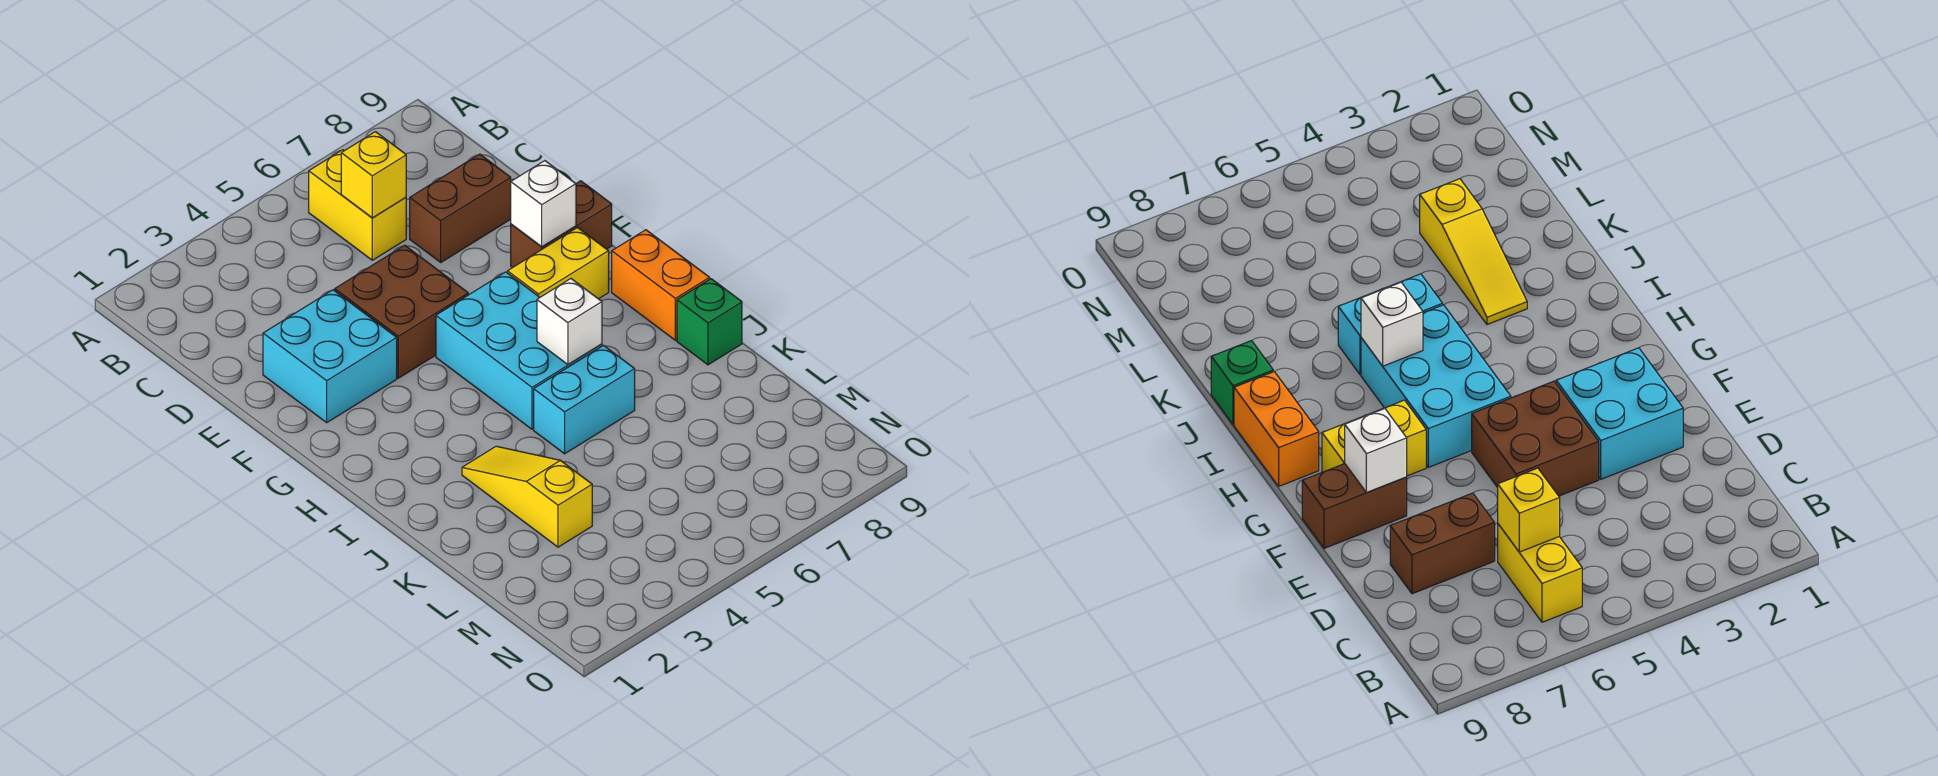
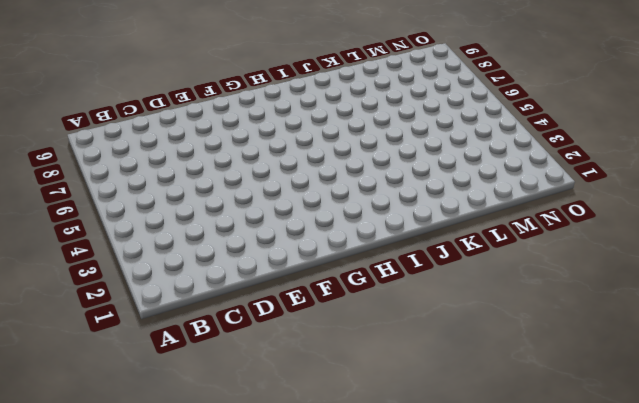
none -> yellow brick B6:C6 level 1
none -> brown brick D7:D8 level 1
none -> cyan brick E2:F3 level 1

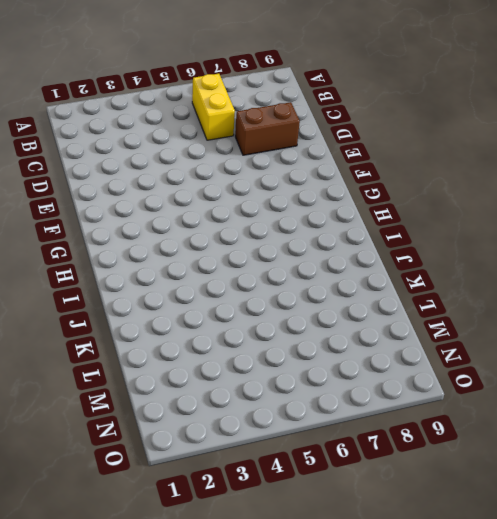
none -> cyan brick E2:F3 level 1
none -> brown brick E4:F5 level 1
none -> brown brick F8:F9 level 1

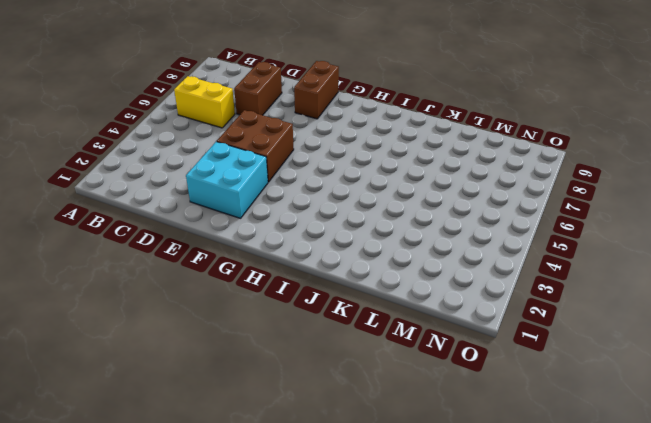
none -> cyan brick G5:I6 level 1
none -> yellow brick G7:G8 level 1
none -> orange brick H9:I9 level 1

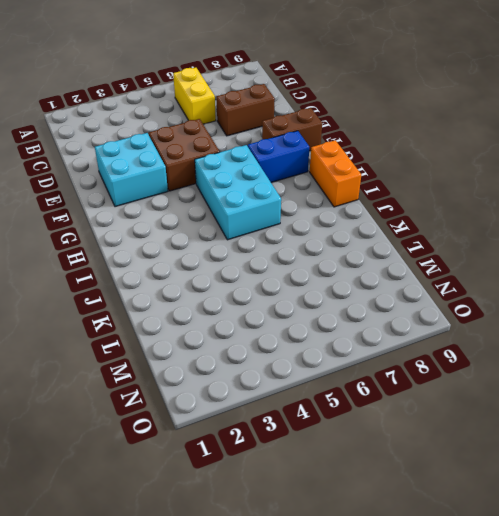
blue brick G7:G8 level 1 -> yellow brick G7:G8 level 1
none -> yellow slope J3:L3 level 1 top L
none -> cyan brick J5:J6 level 1
none -> green brick J9 level 1

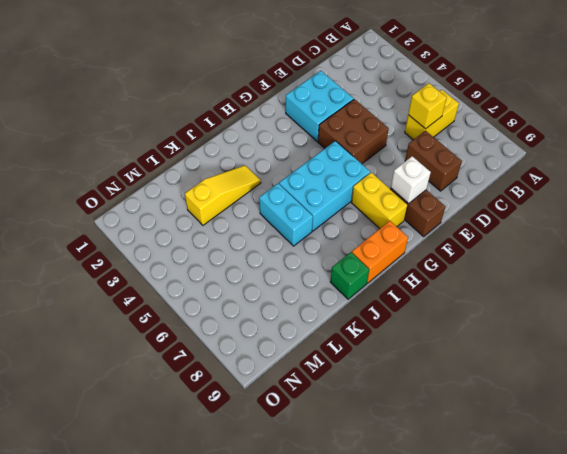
none -> white brick I6 level 2

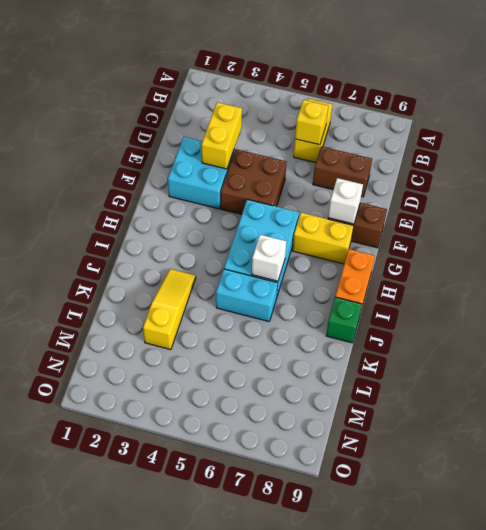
yellow brick D3:E3 level 2 -> none

